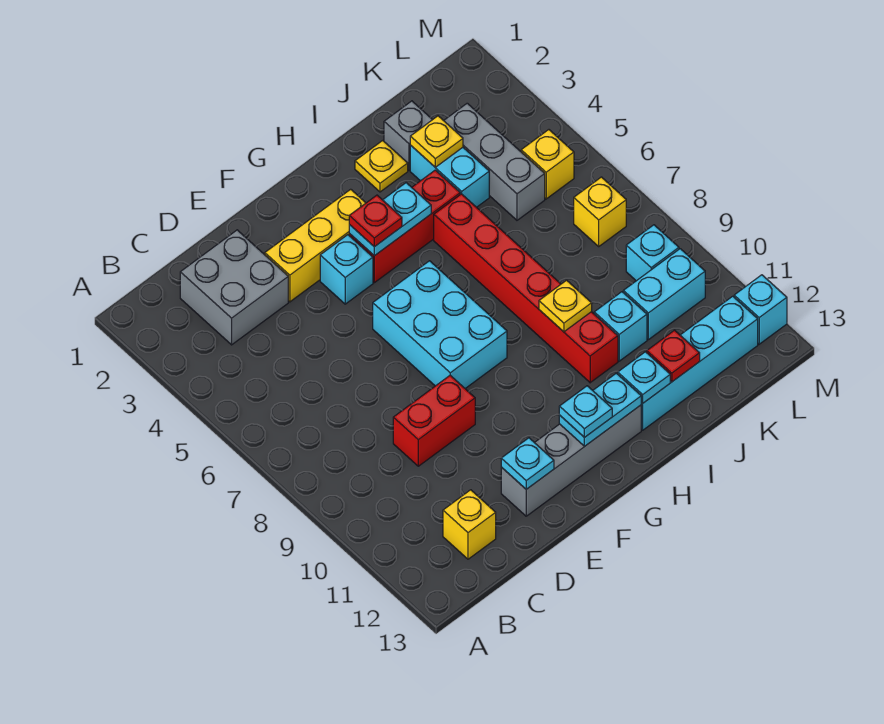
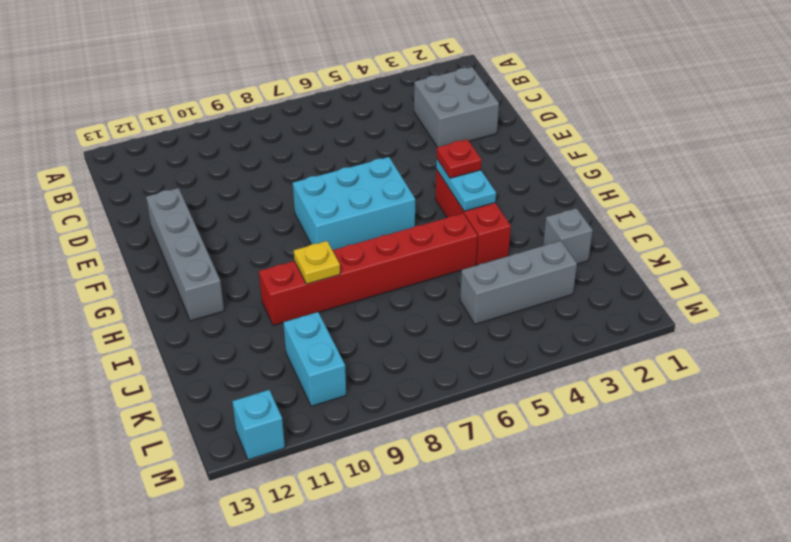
none -> yellow brick C12 level 1
none -> red brick D9:E9 level 1
none -> yellow brick E3:G3 level 1

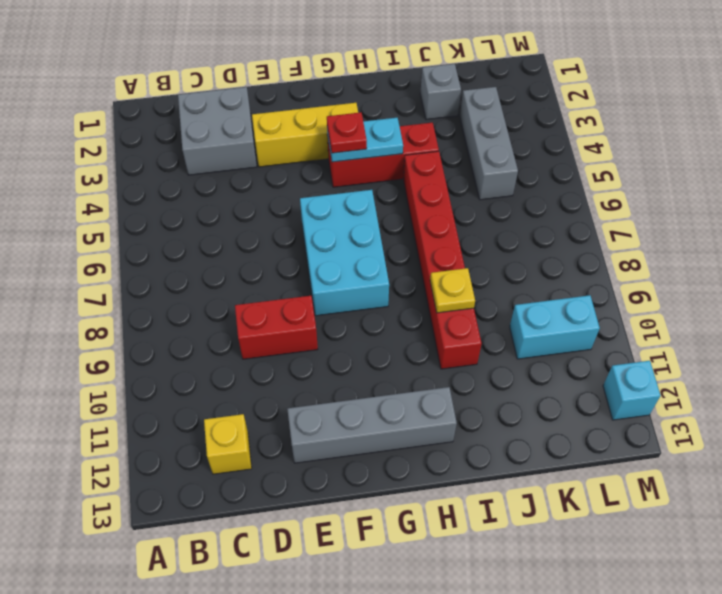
none -> cyan brick F4 level 1
none -> yellow plate I2 level 1
none -> cyan brick I12:L12 level 1

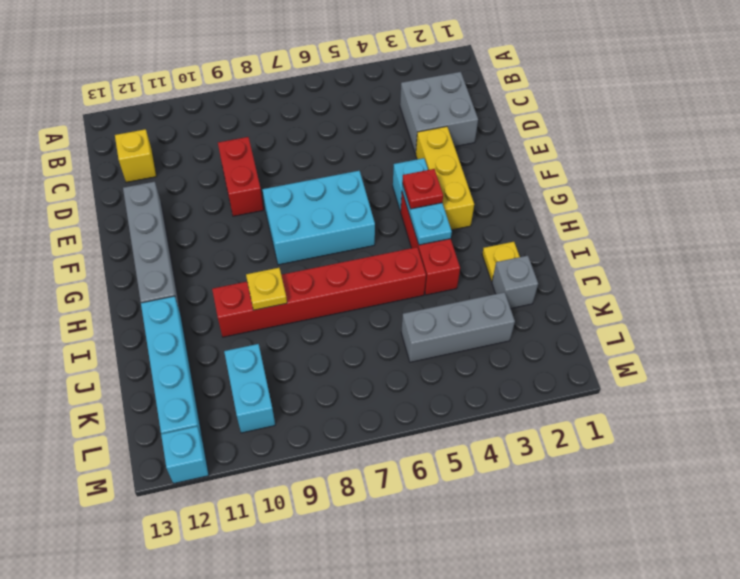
none -> cyan brick J3:J4 level 1
none -> cyan brick J10 level 1
none -> yellow brick L5 level 1

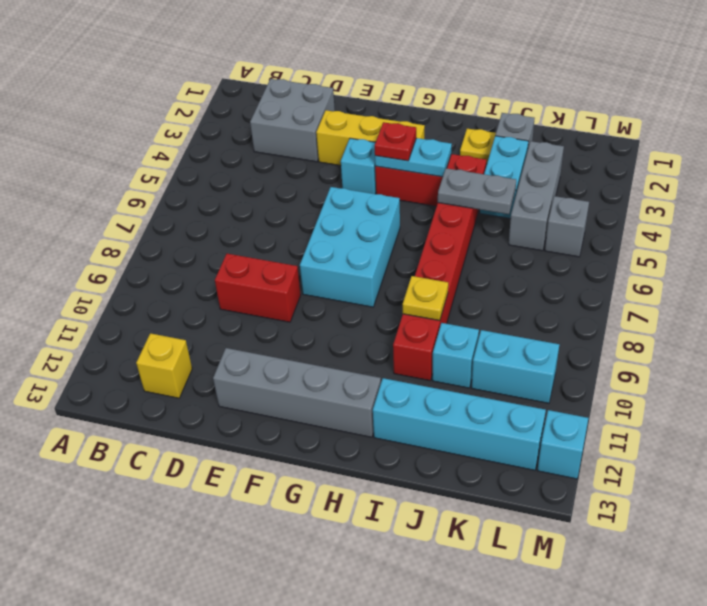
grey plate I5:J5 level 2 -> none
grey brick L5 level 1 -> yellow brick L5 level 1
none -> yellow brick L7 level 1
none -> cyan brick L9 level 1
none -> cyan plate E12 level 2

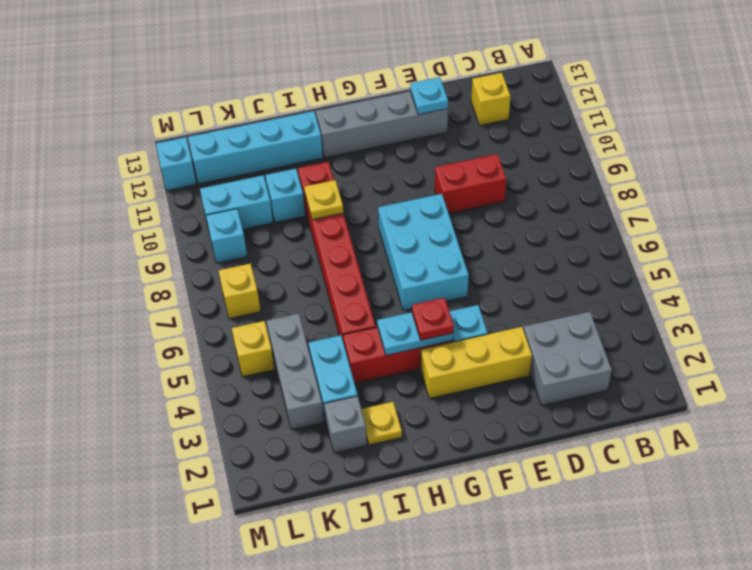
none -> cyan plate G12:H12 level 2
none -> cyan plate I12 level 2
none -> yellow plate J3 level 2

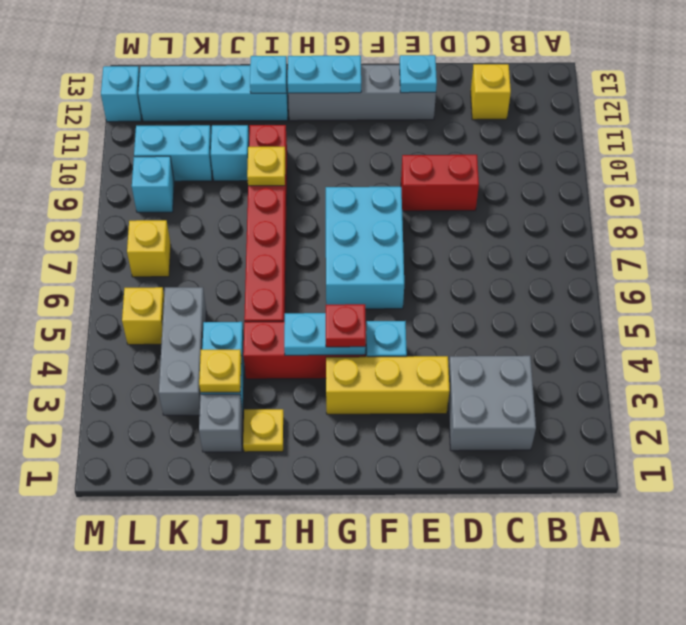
none -> red plate J12 level 2
none -> cyan plate G12 level 3

